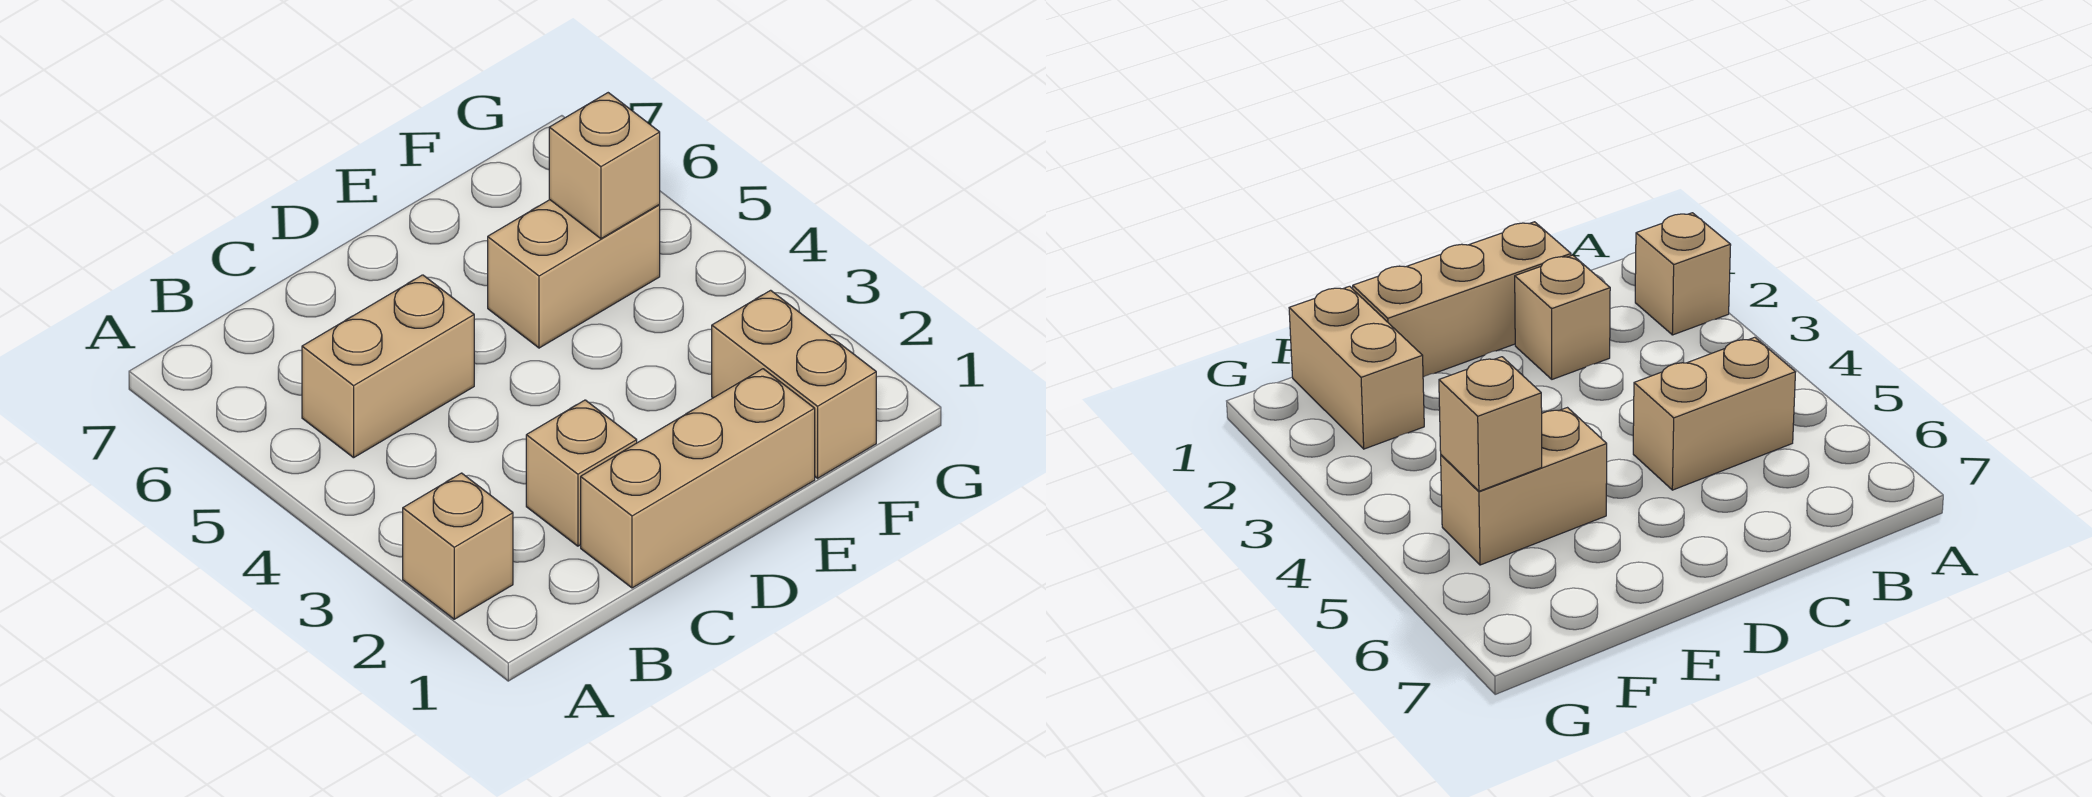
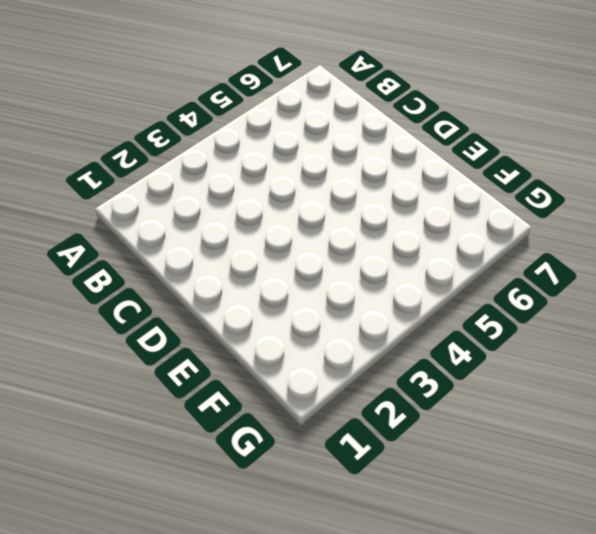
none -> tan brick A2 level 1
none -> tan brick B5:C5 level 1

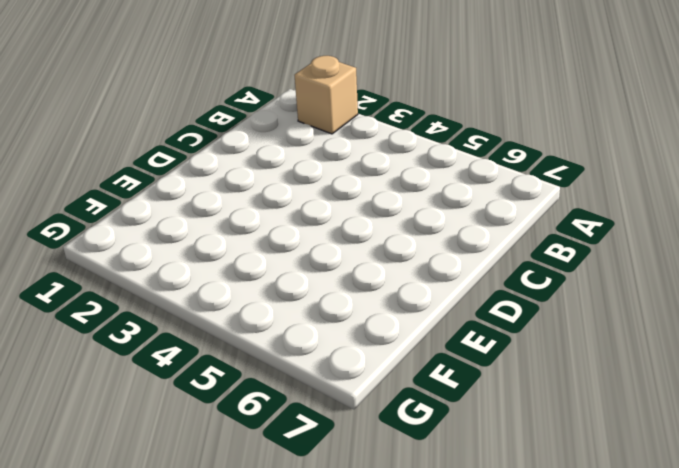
none -> tan brick B5:C5 level 1
none -> tan brick C1:E1 level 1

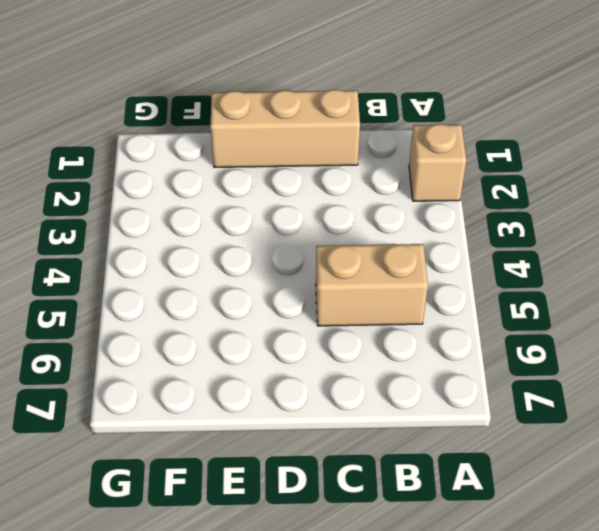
none -> tan brick C2 level 1
none -> tan brick E5:F5 level 1

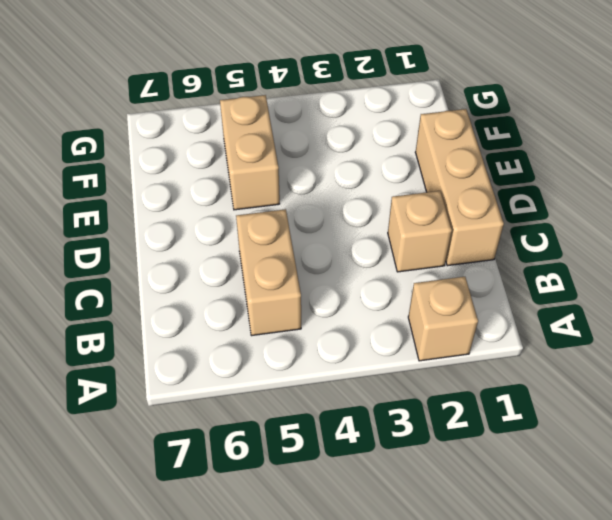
none -> tan brick F1:F2 level 1
none -> tan brick F5 level 2

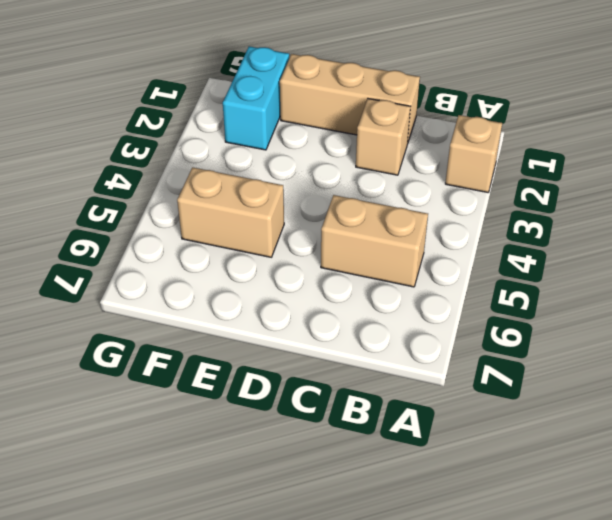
cyan brick F1:F2 level 1 -> tan brick F1:F2 level 1
none -> tan brick F5 level 2

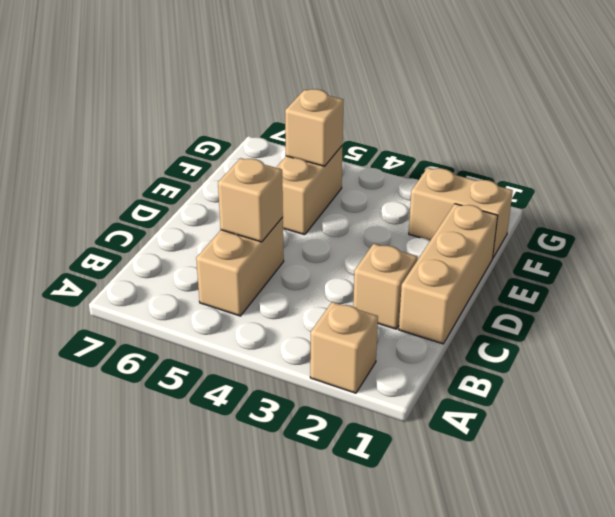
tan brick C5 level 2 -> none

